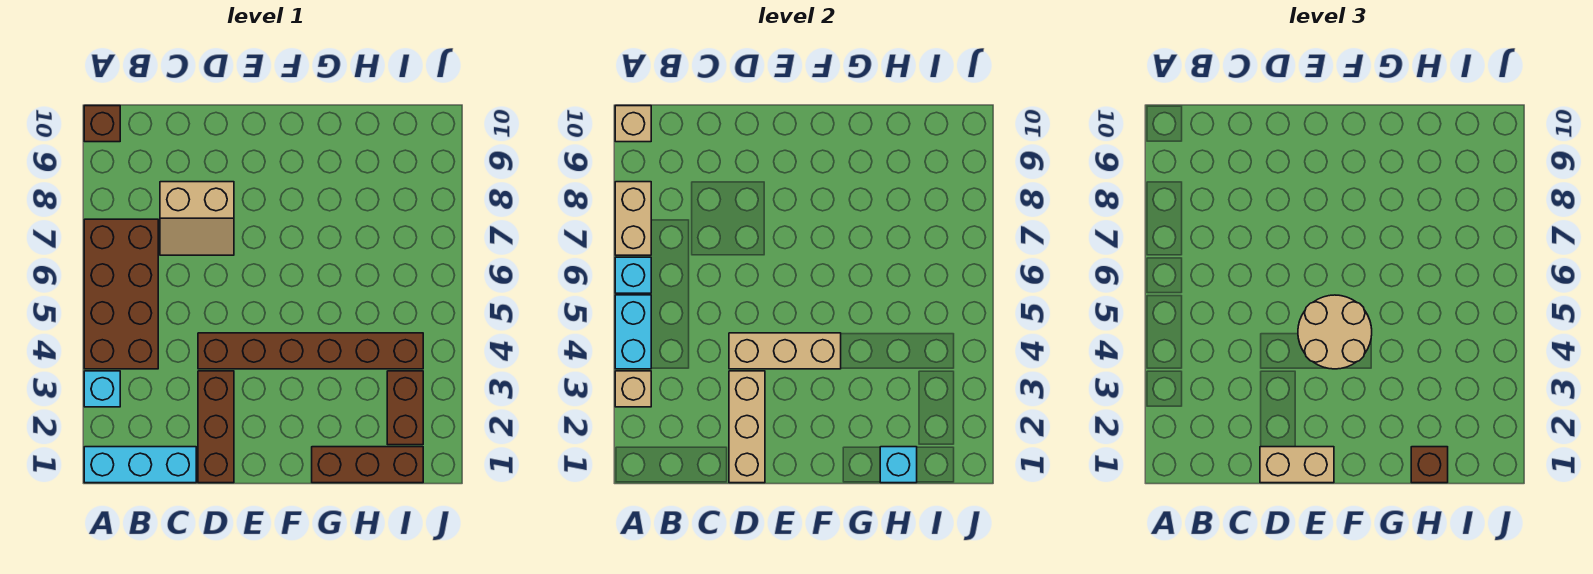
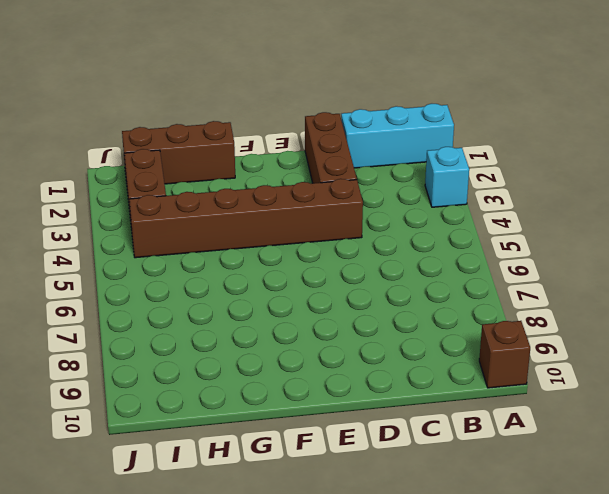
none -> brown brick A4:B7 level 1
none -> tan slope C7:D8 level 1 top 8
none -> tan brick A3 level 2

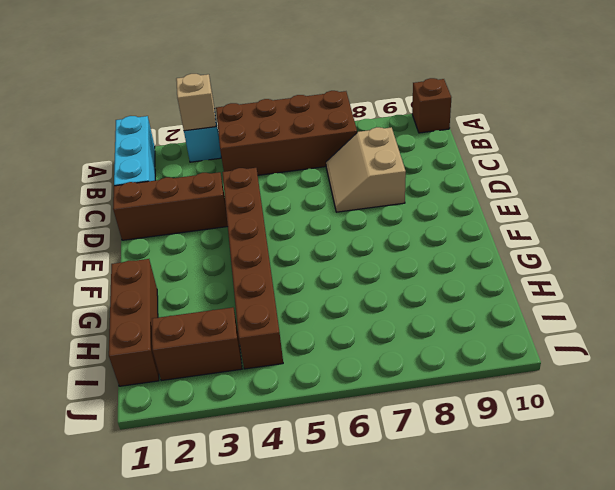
none -> cyan brick A4:A5 level 2
none -> cyan brick A6 level 2
none -> tan brick A7:A8 level 2

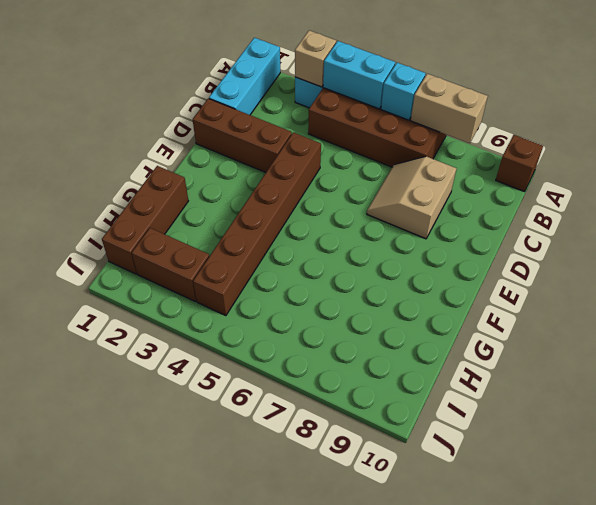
none -> tan brick A10 level 2
none -> tan brick D1:D3 level 2
none -> tan brick D4:F4 level 2

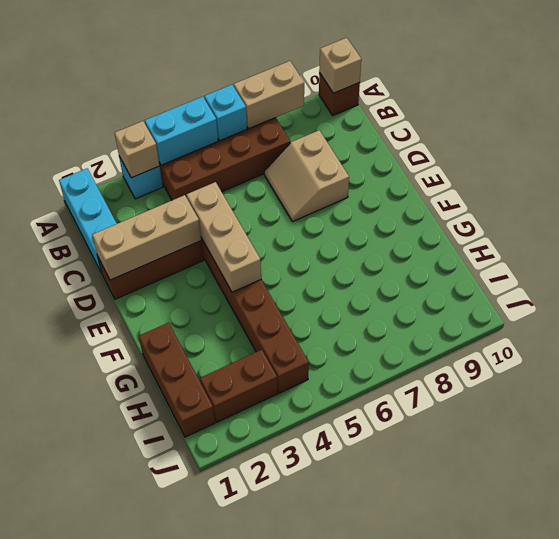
none -> cyan brick H1 level 2
none -> tan brick D1:E1 level 3
none -> tan round brick E4:F5 level 3

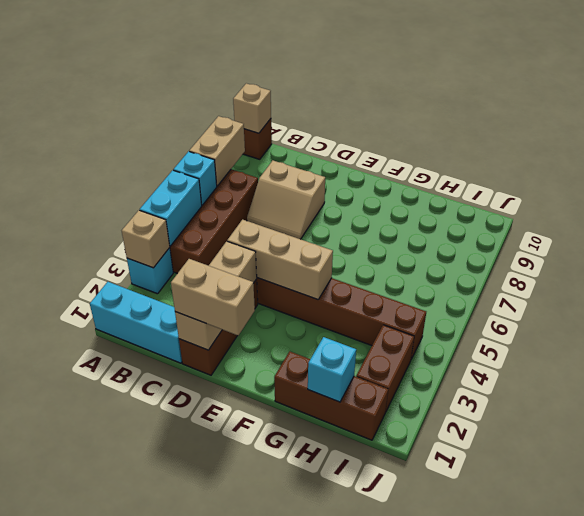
none -> tan round brick E4:F5 level 3
none -> brown brick H1 level 3

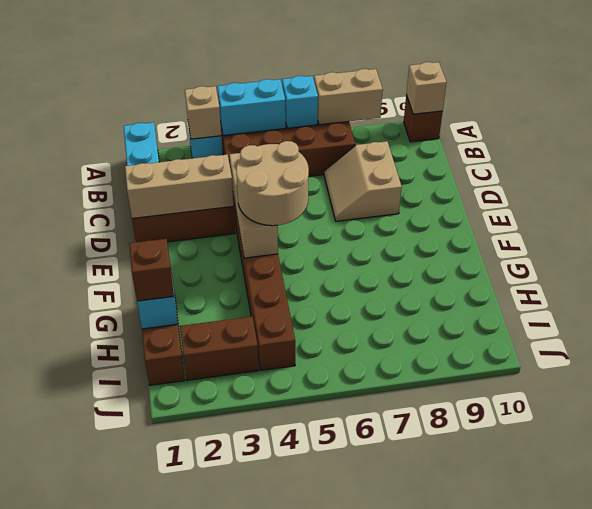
none -> tan brick D1:E1 level 3

